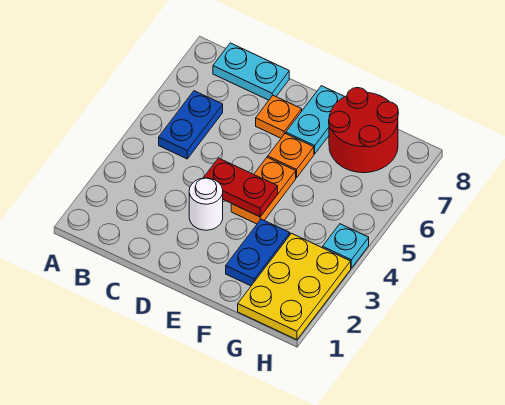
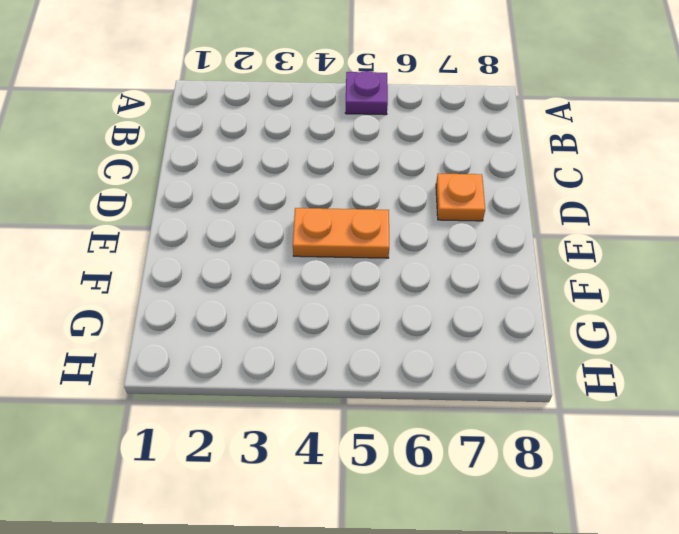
purple plate A5 level 1 -> none
none -> blue plate B5:B6 level 1
none -> cyan plate B8:C8 level 1
none -> white round brick D3 level 1

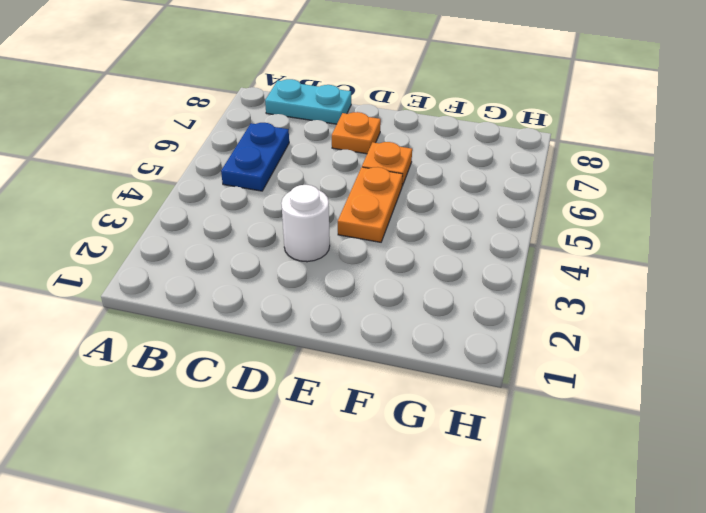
none -> cyan plate E7:E8 level 1
none -> blue plate F2:F3 level 1
none -> red round brick F7:G8 level 1

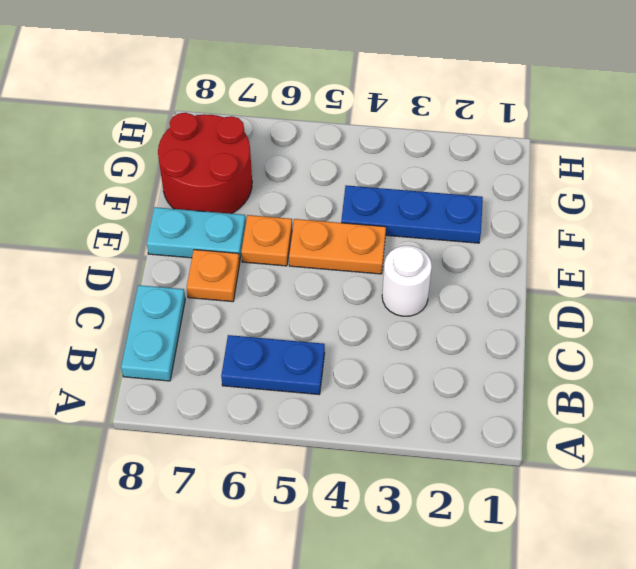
blue plate F2:F4 level 1 -> blue plate F2:F3 level 1
none -> yellow plate G1:H3 level 1
none -> cyan plate H4 level 1
none -> red plate D4:E4 level 2

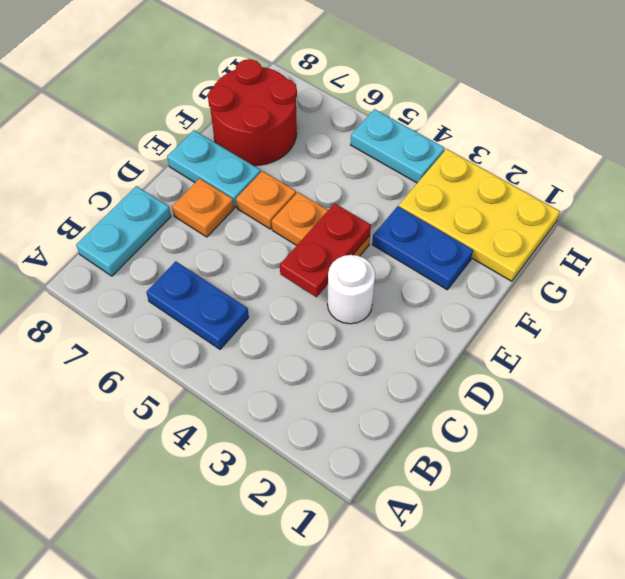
cyan plate H4:H5 level 1 -> cyan plate H4 level 1

